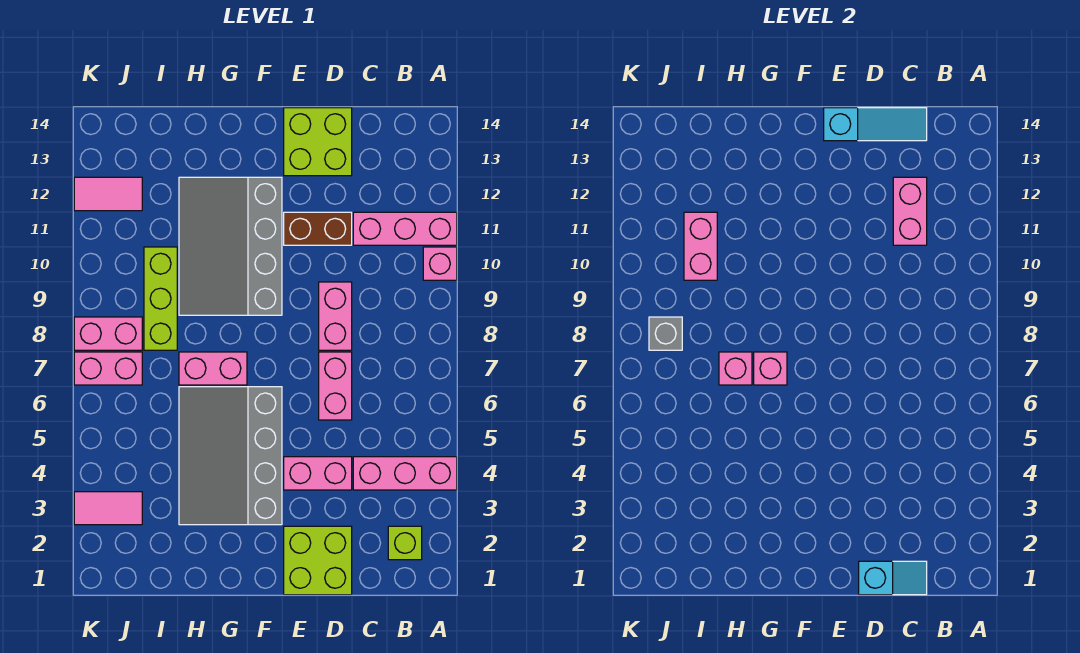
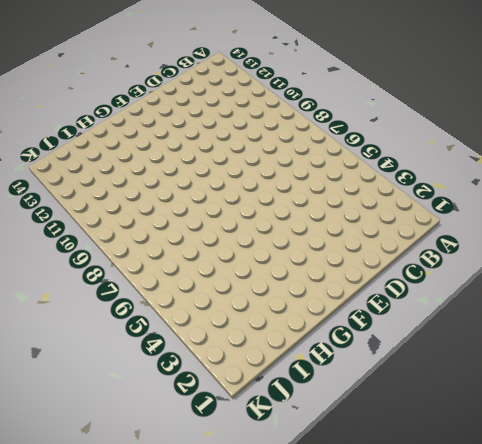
none -> pink brick A4:C4 level 1
none -> pink brick A10 level 1
none -> pink brick A11:C11 level 1

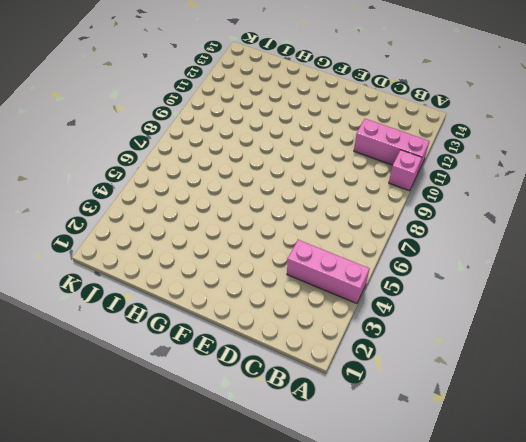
none -> lime brick B2 level 1
none -> lime brick D1:E2 level 1
none -> pink brick D4:E4 level 1

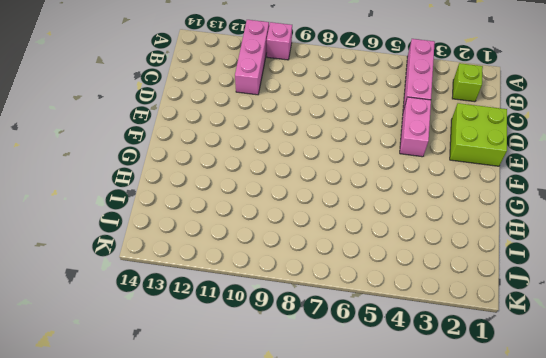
none -> pink brick D6:D7 level 1
none -> pink brick D8:D9 level 1
none -> brown brick D11:E11 level 1

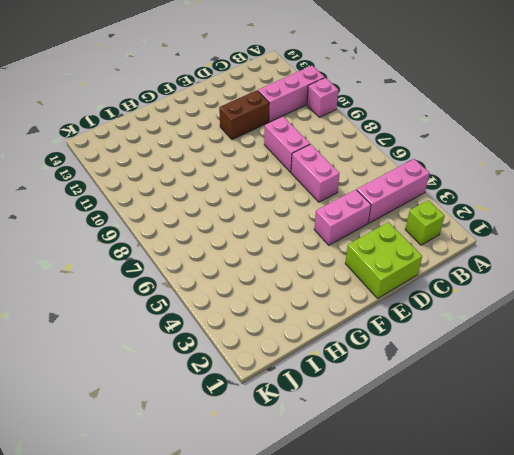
none -> lime brick D13:E14 level 1
none -> grey slope F3:H6 level 1 top F
none -> grey slope F9:H12 level 1 top F

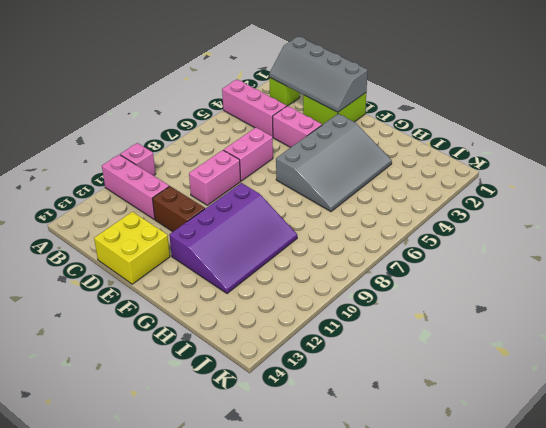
grey slope B1:E2 level 2 top 1 -> cyan slope C1:D1 level 2 top D
yellow brick D13:E14 level 1 -> lime brick D13:E14 level 1
purple slope F9:H12 level 1 top F -> grey slope F9:H12 level 1 top F
none -> pink brick G7:H7 level 1
none -> lime brick I8:I10 level 1
none -> pink tile J3:K3 level 1

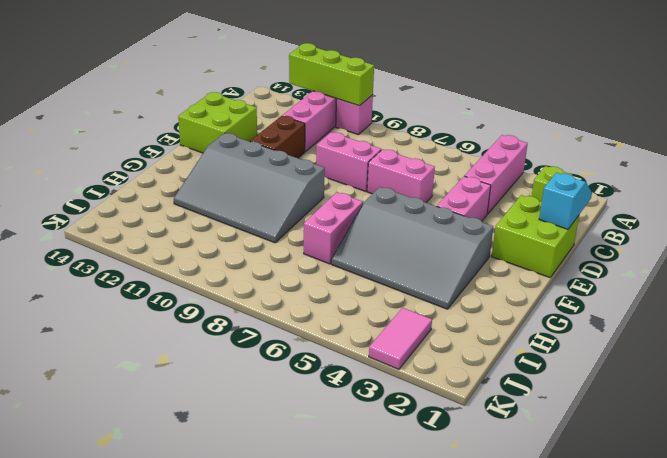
lime brick A10:A12 level 2 -> lime brick I8:I10 level 1
none -> pink brick J7:K7 level 1
none -> pink brick J8:K8 level 1
none -> pink tile J12:K12 level 1

